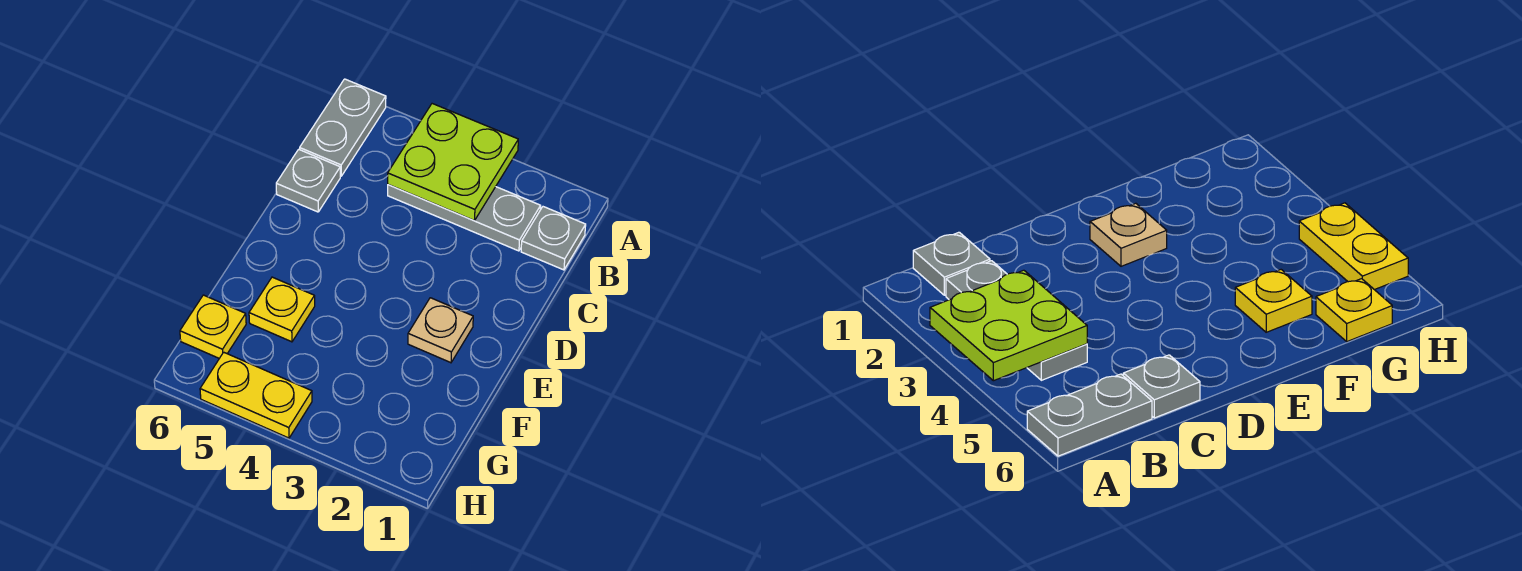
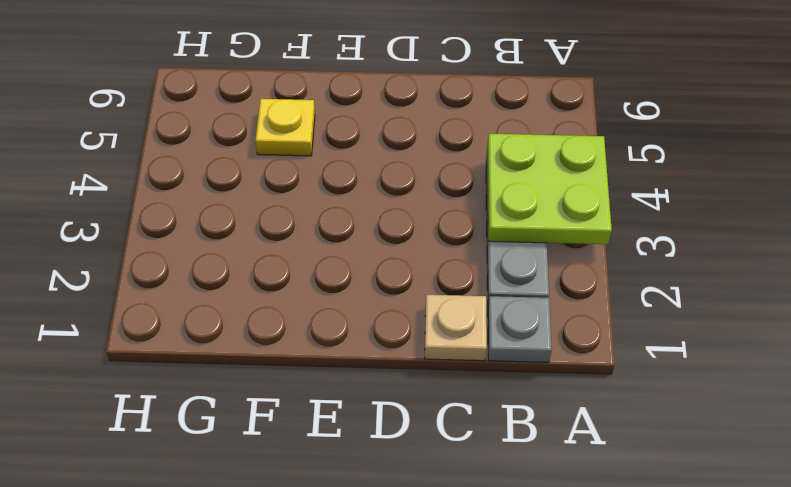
tan plate C1 level 1 -> tan plate E2 level 1
none -> grey plate A6:B6 level 1
none -> grey plate C6 level 1

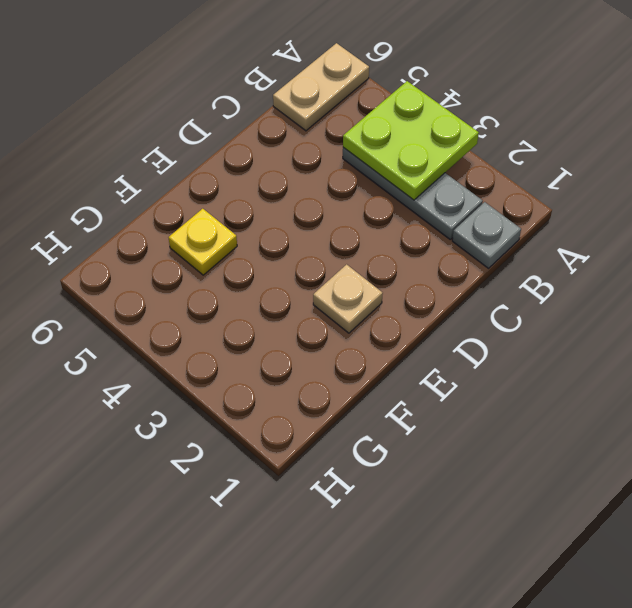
tan plate A6:B6 level 1 -> grey plate A6:B6 level 1
none -> grey plate C6 level 1
none -> yellow plate G6 level 1

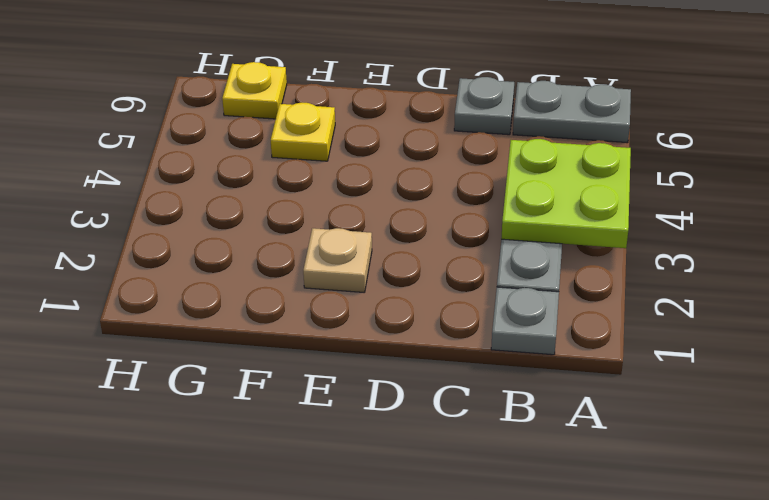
none -> yellow plate H4:H5 level 1

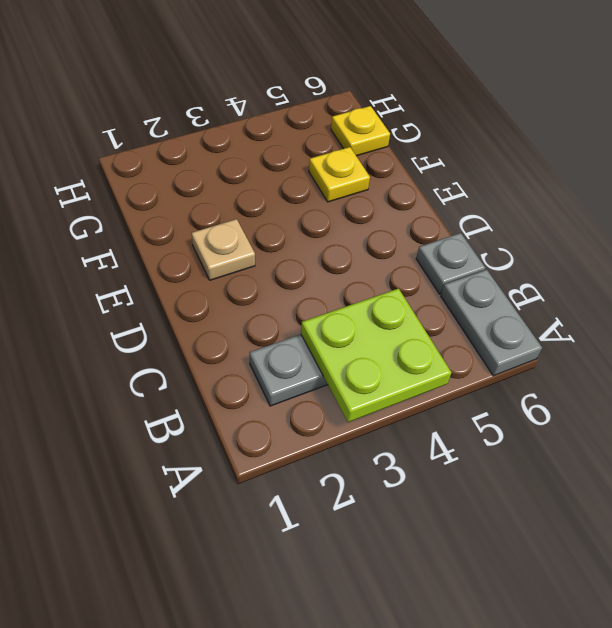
none -> grey plate B1 level 1
none -> yellow plate H4:H5 level 1

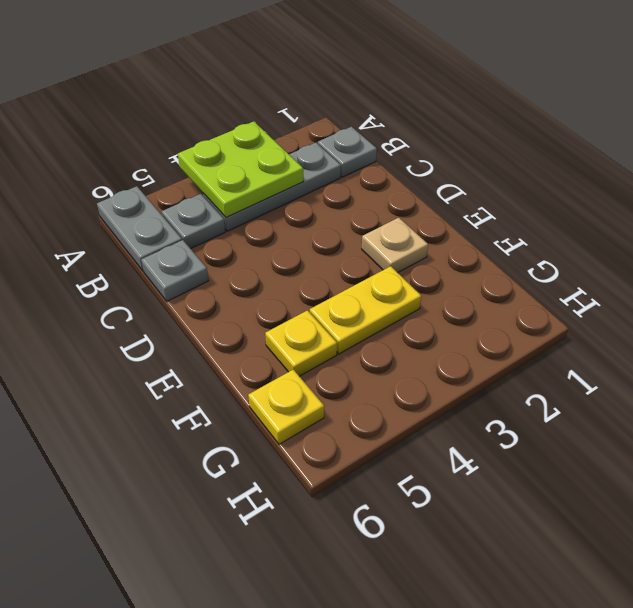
grey plate B5 level 1 -> none
yellow plate F3:F4 level 1 -> yellow plate H4:H5 level 1

